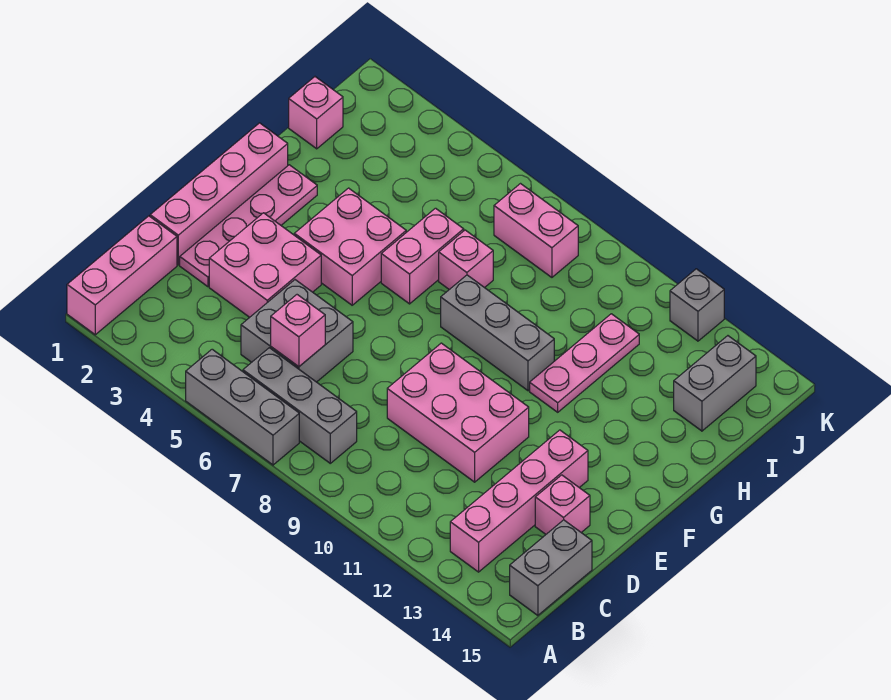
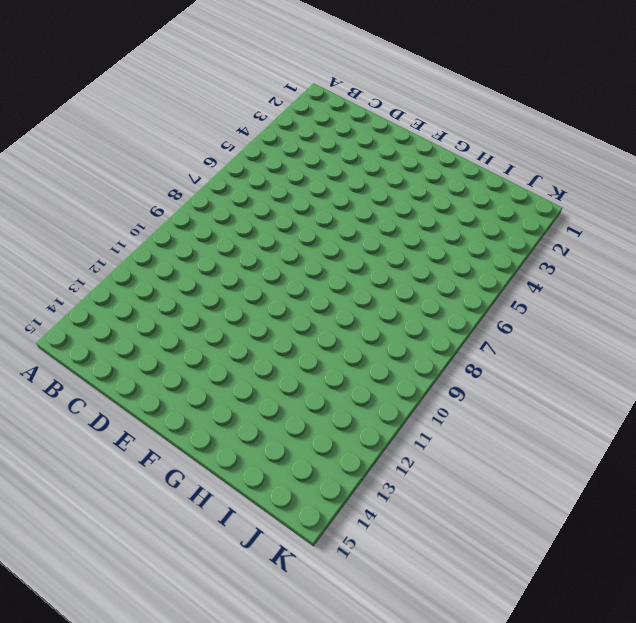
none -> pink brick A1:C1 level 1
none -> grey brick A5:A7 level 1
none -> grey brick B6:B8 level 1

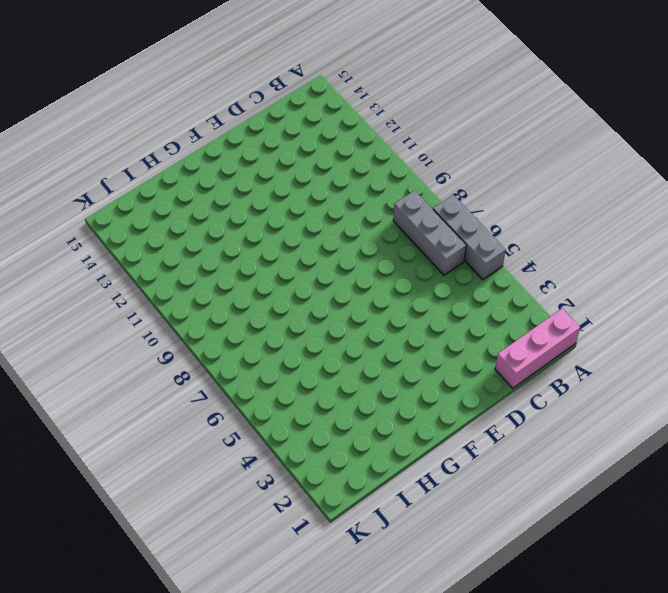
none -> pink brick B13:E13 level 1
none -> grey brick B15:C15 level 1
none -> grey brick C5:D6 level 1

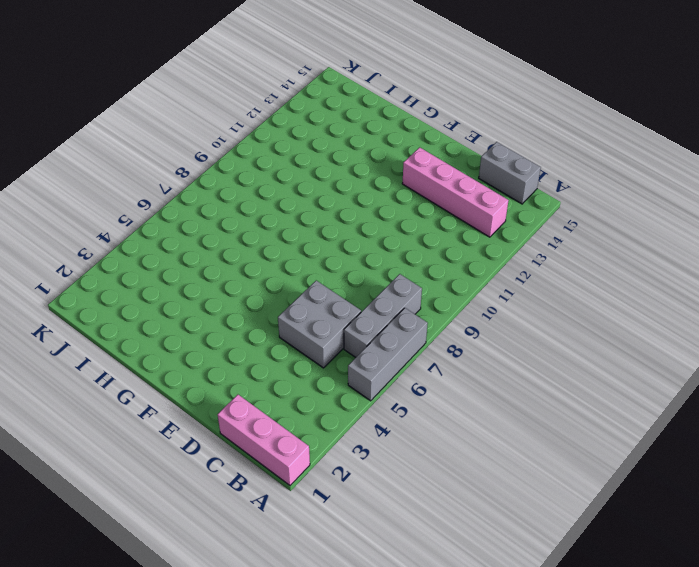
none -> pink brick D1:G1 level 1
none -> pink plate D2:G2 level 1
none -> pink brick D3:E4 level 1

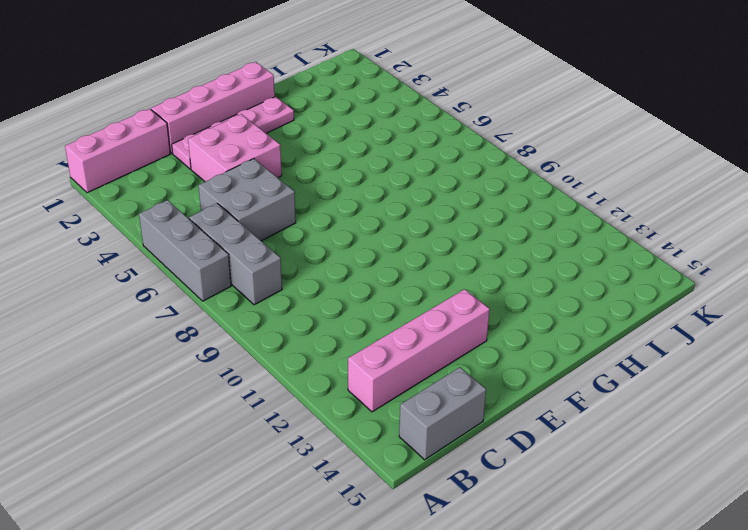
none -> pink brick D9:E11 level 1
none -> pink brick D14 level 1
none -> pink brick F4:G5 level 1

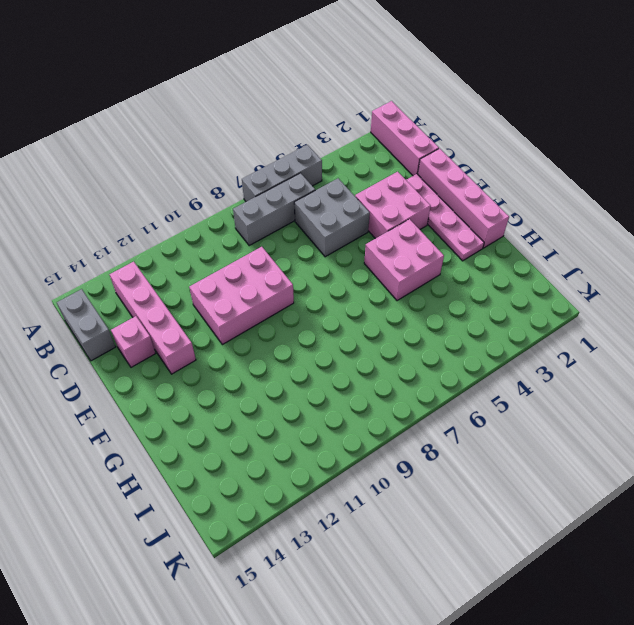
none -> pink brick G6:H6 level 1
none -> grey brick G8:G10 level 1
none -> pink plate G11:I11 level 1

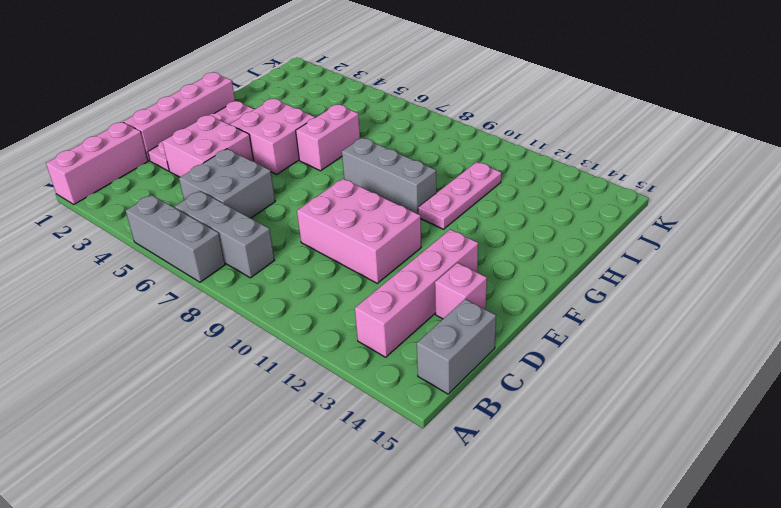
none -> pink brick H7 level 1
none -> pink brick I1 level 1
none -> grey brick I14:J14 level 1

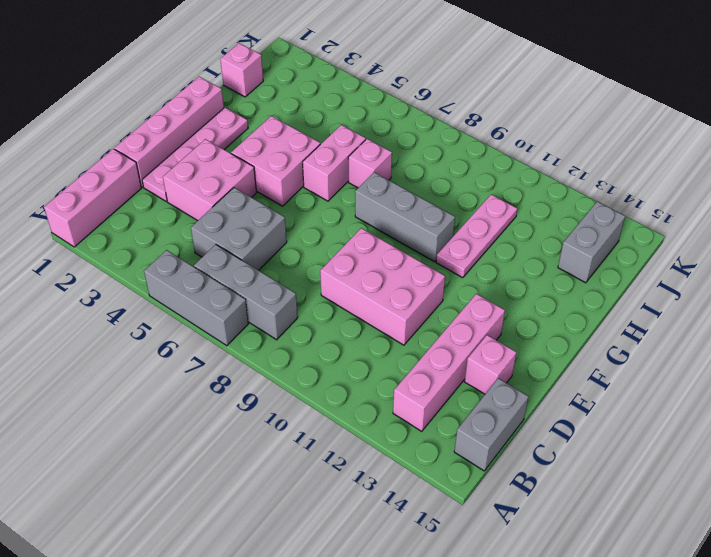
none -> pink brick J7:J8 level 1
none -> grey brick K12 level 1
none -> pink brick C6 level 2

